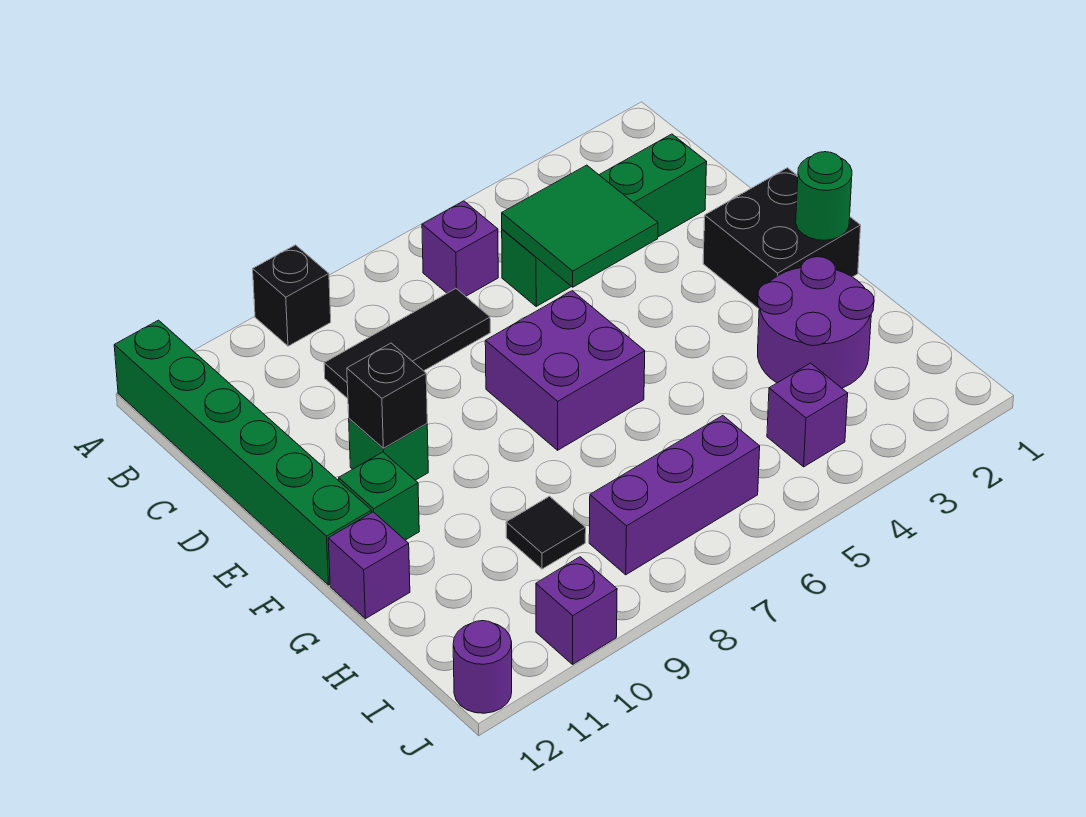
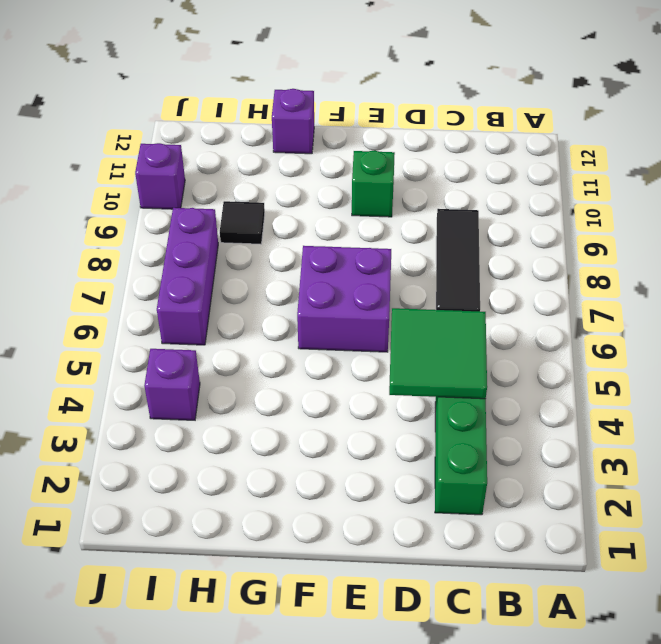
none -> black brick A9 level 1
none -> green brick A12:F12 level 1
none -> purple brick B6 level 1

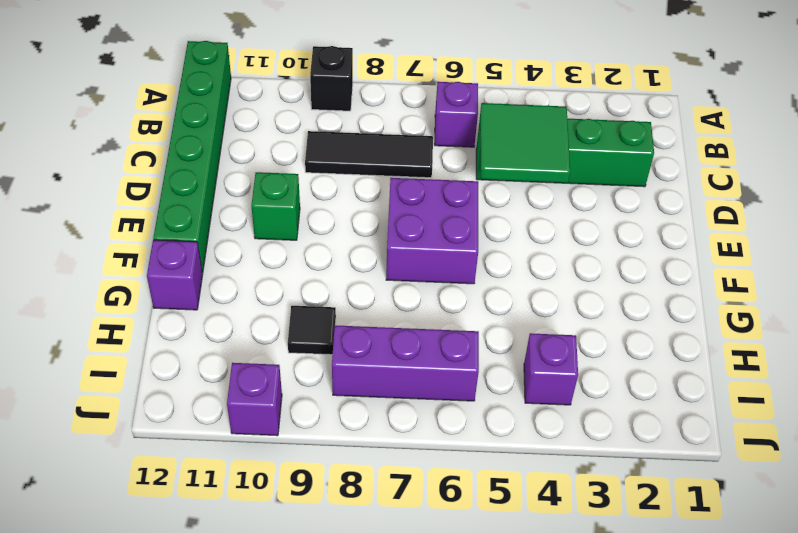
none -> black brick E1:F2 level 1
none -> green brick F11 level 1
none -> purple round brick G2:H3 level 1

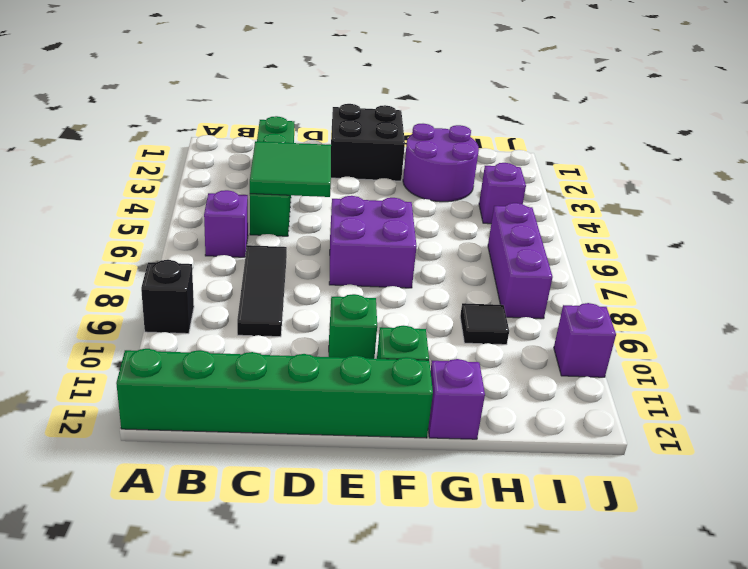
none -> purple round brick J12 level 1
none -> black brick E10 level 2
none -> green round brick F1 level 2

